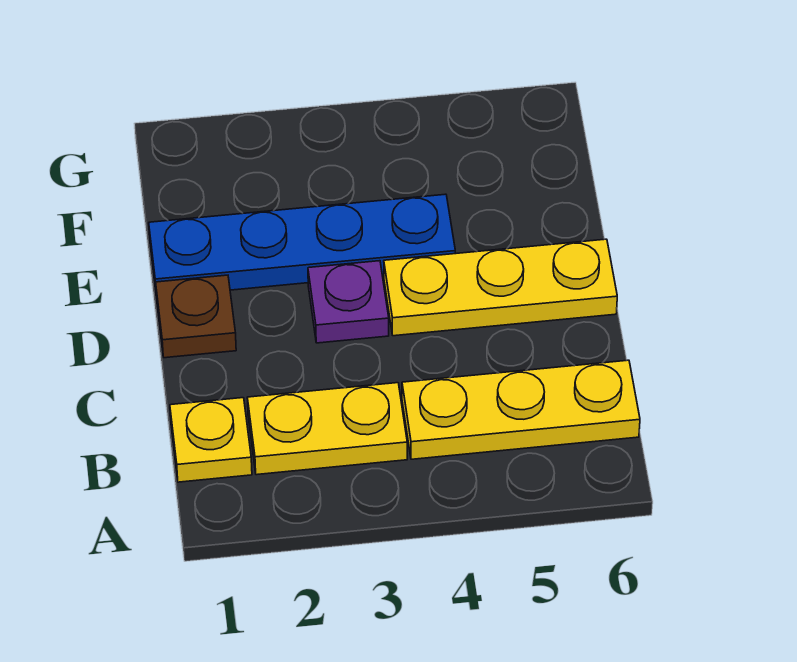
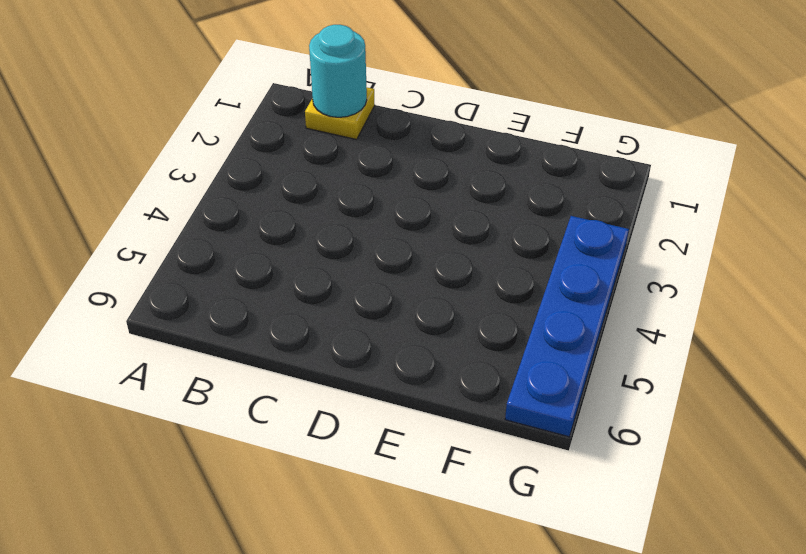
cyan round brick B1 level 2 -> none
blue plate G3:G6 level 1 -> blue plate E1:E4 level 1
none -> yellow plate B2:B3 level 1
none -> yellow plate B4:B6 level 1

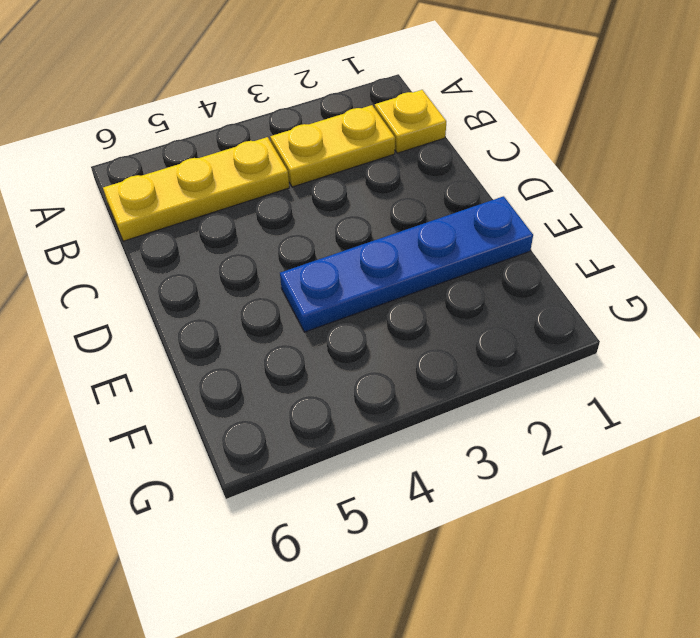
none -> brown plate D1 level 1
none -> purple plate D3 level 1

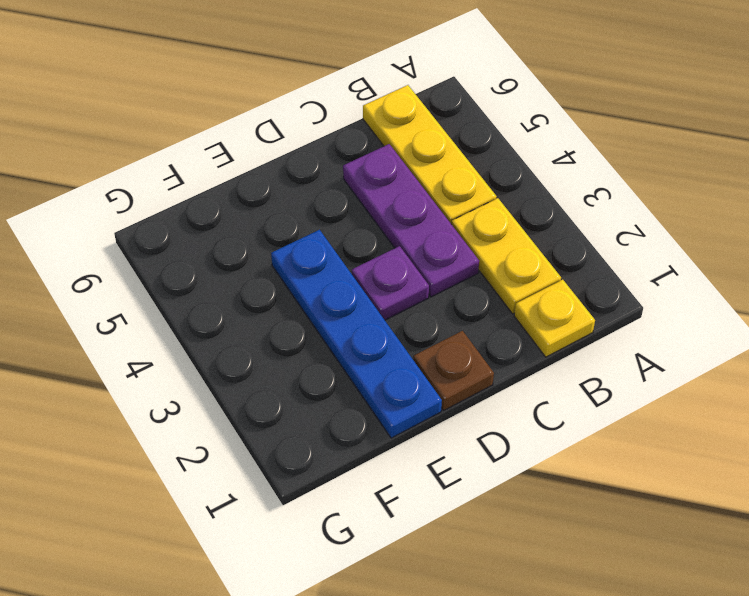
purple plate C3:C5 level 1 -> none
none -> yellow plate D4:D6 level 1

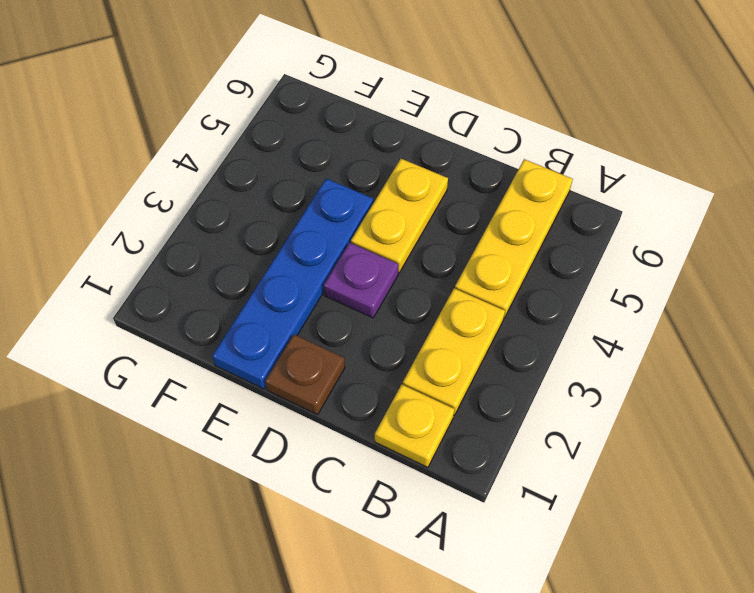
yellow plate D4:D5 level 1 -> yellow plate D4:D6 level 1

